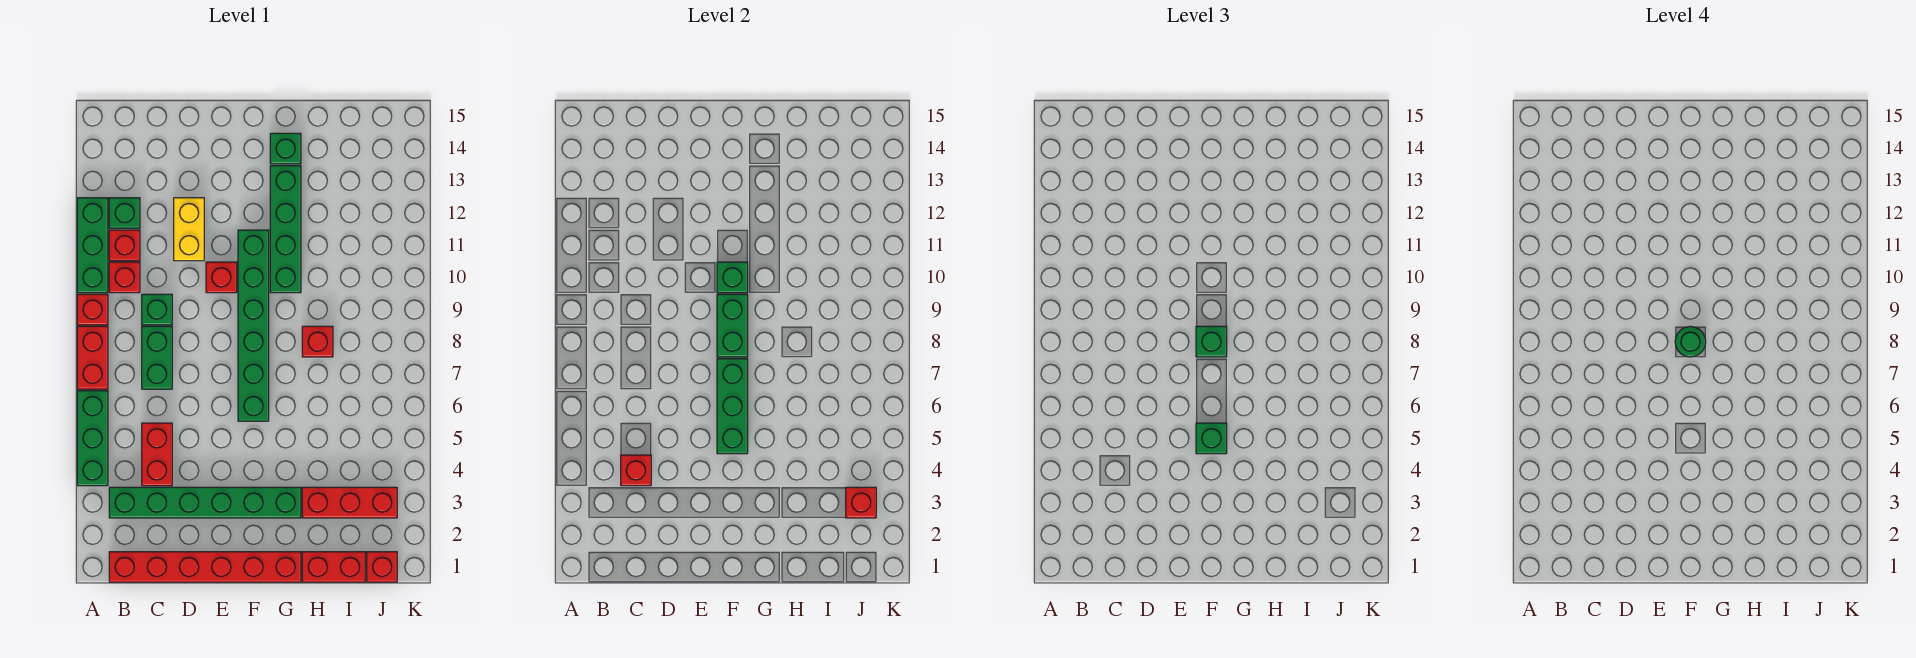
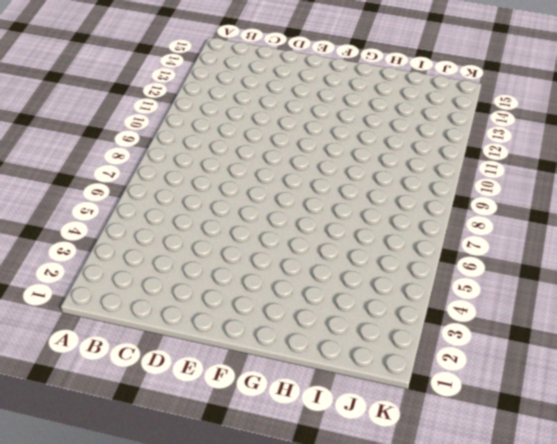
none -> green brick A4:A6 level 1
none -> red brick A7:A8 level 1
none -> red brick A9 level 1

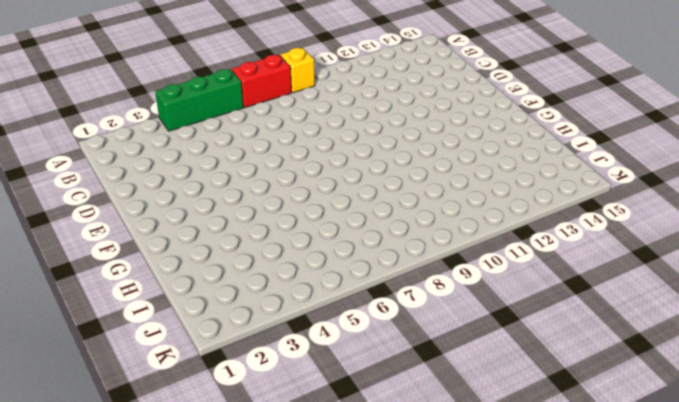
yellow brick A9 level 1 -> red brick A9 level 1
none -> green brick A10:A12 level 1
none -> red brick B1:G1 level 1
none -> green brick B3:G3 level 1

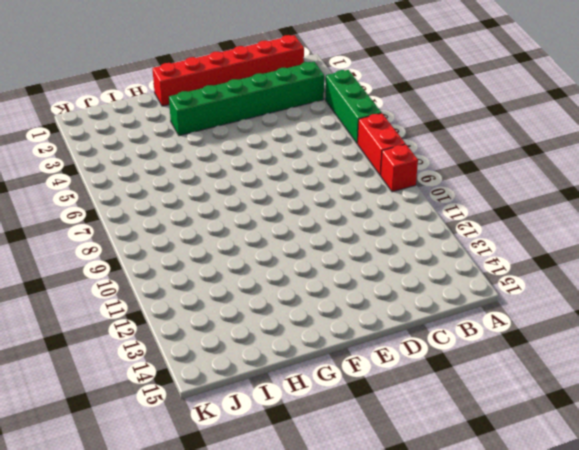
none -> green brick A10:A12 level 1
none -> red brick B10 level 1
none -> red brick B11 level 1

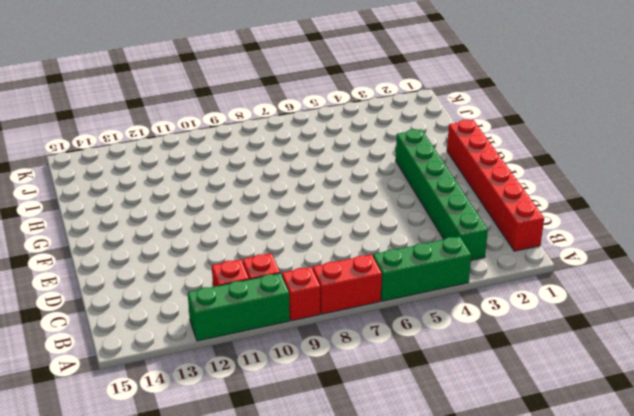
none -> green brick B12 level 1
none -> red brick C4:C5 level 1
none -> green brick C7:C8 level 1

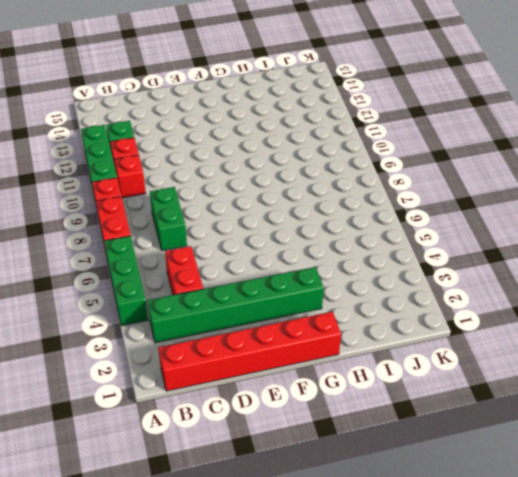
none -> green brick C9 level 1
none -> yellow brick D11:D12 level 1
none -> red brick E10 level 1

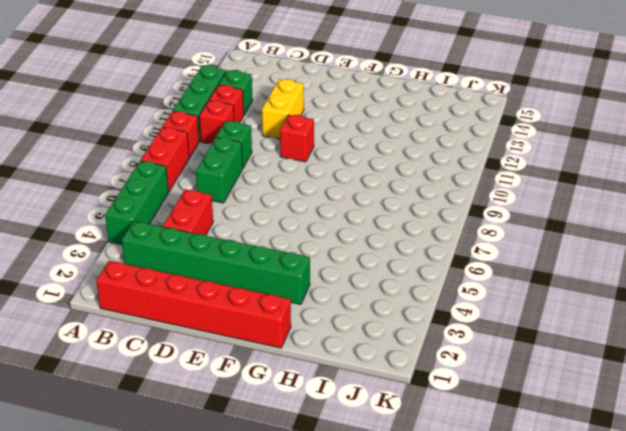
none -> green brick F6:F11 level 1
none -> green brick G10:G13 level 1
none -> green brick G14 level 1

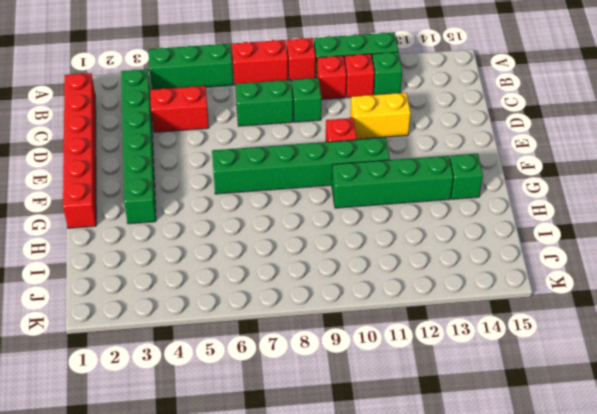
none -> red brick H1:I1 level 1
none -> red brick H3:J3 level 1
none -> red brick H8 level 1

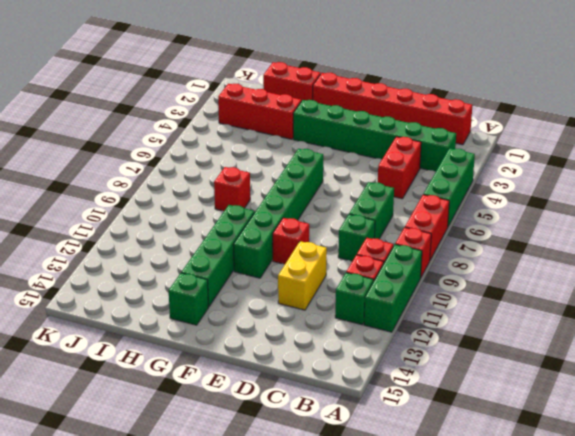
none -> red brick J1 level 1
none -> red brick C4 level 2
none -> green brick F5:F7 level 2

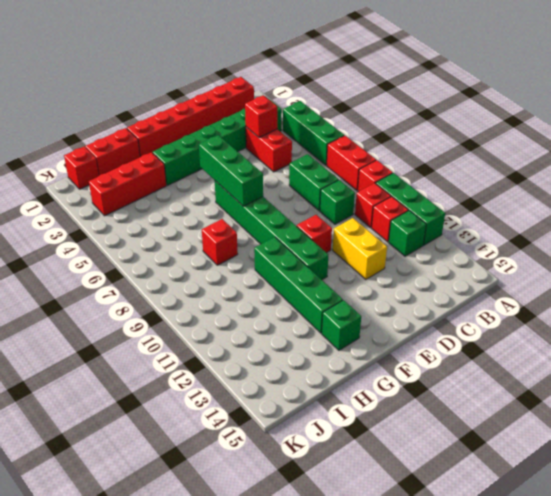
none -> green brick F8:F9 level 2
none -> green brick F10 level 2
none -> red brick J3 level 2

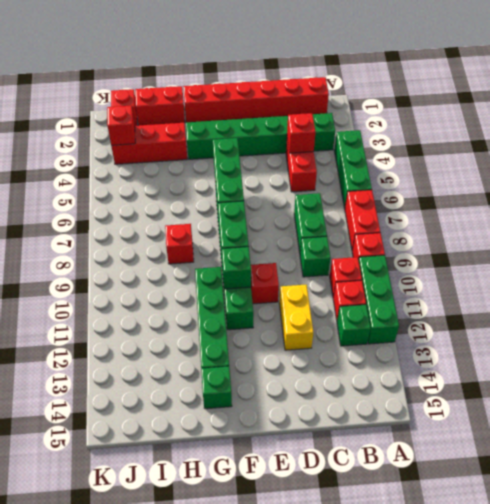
none -> green brick F5 level 3
none -> green brick F8 level 3
none -> green round brick F8 level 4

